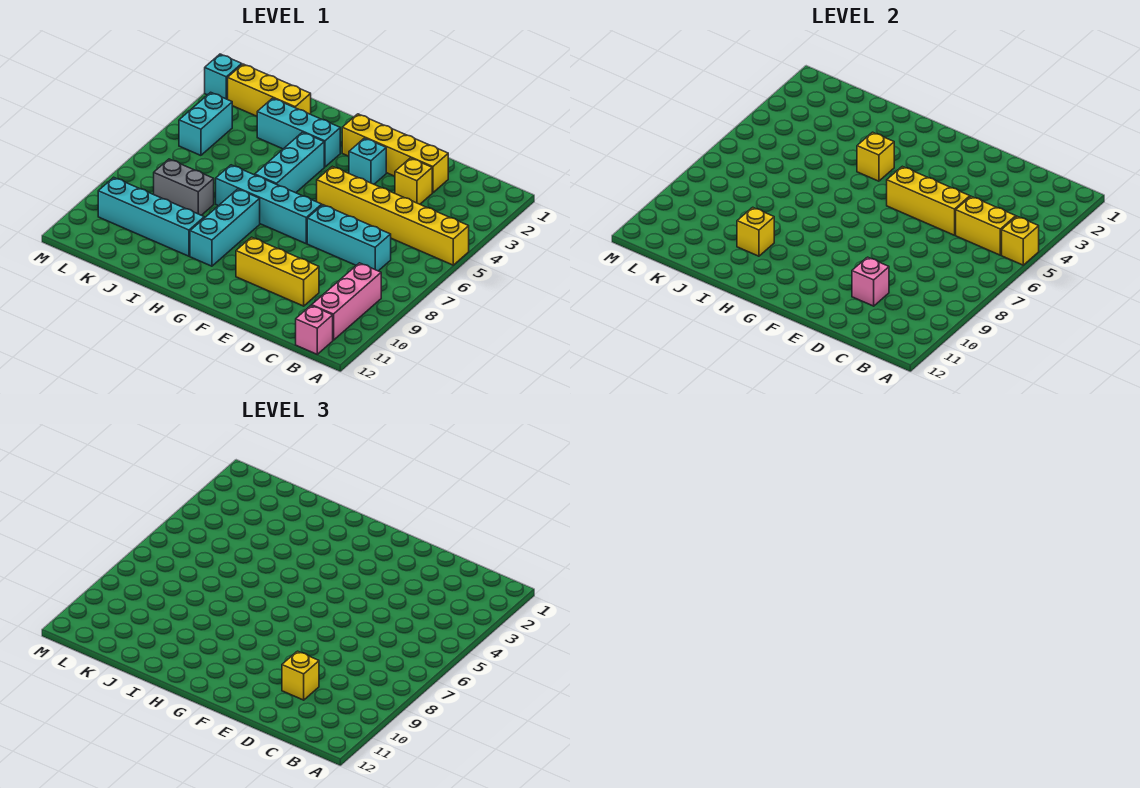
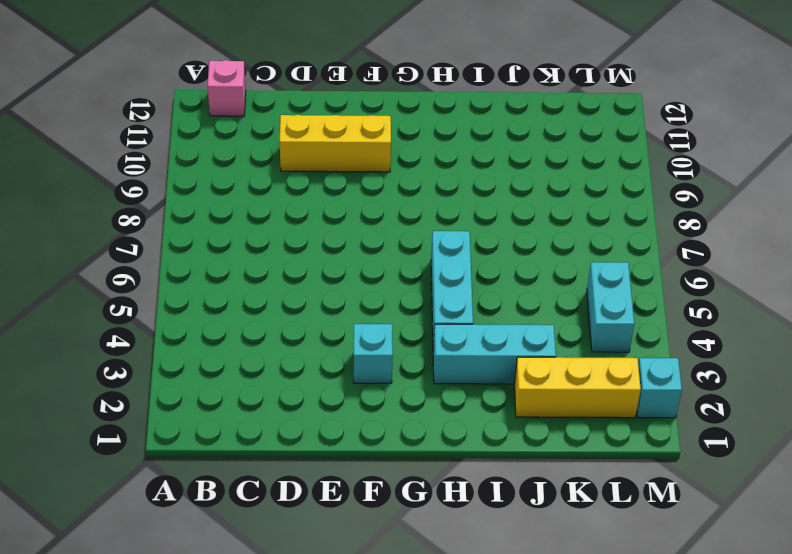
none -> yellow brick A5:F5 level 1
none -> pink brick B9:B11 level 1
none -> cyan brick C7:E7 level 1

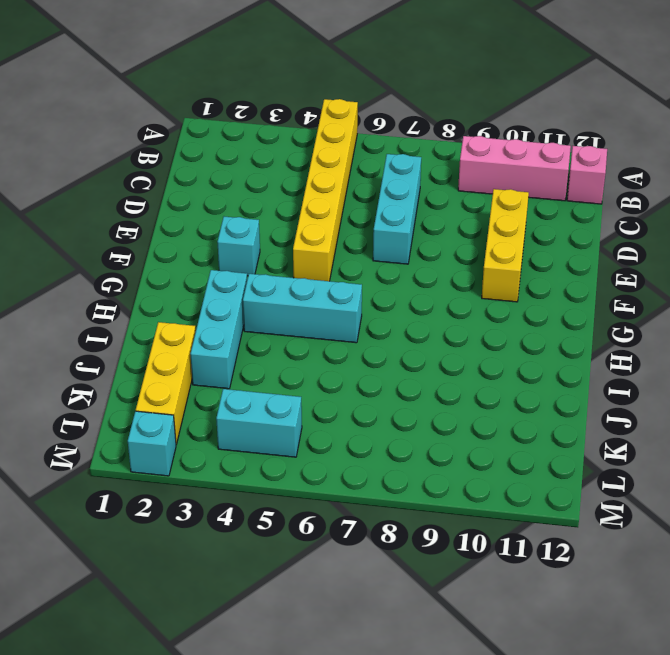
none -> yellow brick D2:G2 level 1
none -> yellow brick D3 level 1
none -> cyan brick F7:I7 level 1

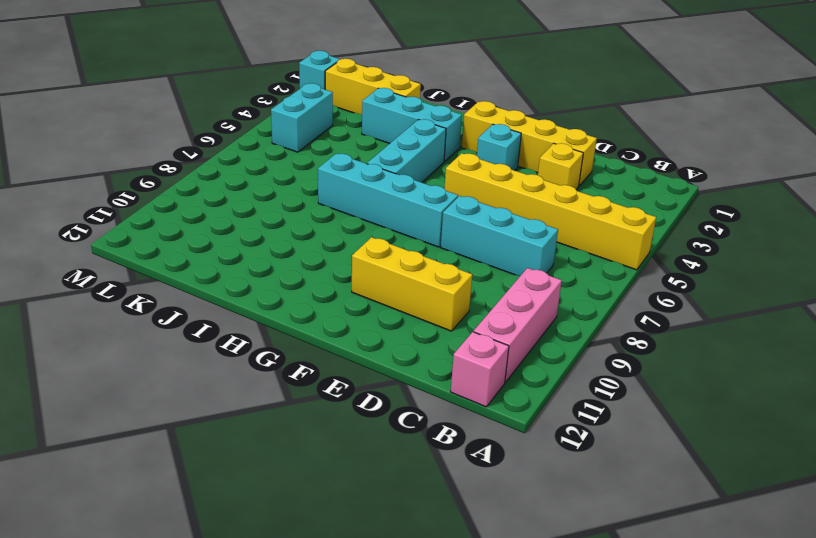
none -> cyan brick H8:H10 level 1
none -> cyan brick I10:L10 level 1
none -> grey brick J8:K8 level 1

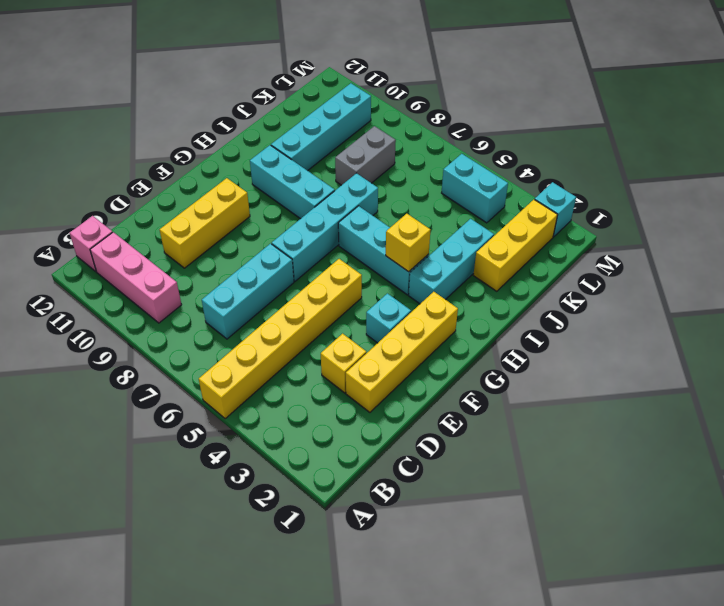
none -> yellow brick A5 level 2
none -> yellow brick B5:C5 level 2
none -> yellow brick D5:F5 level 2

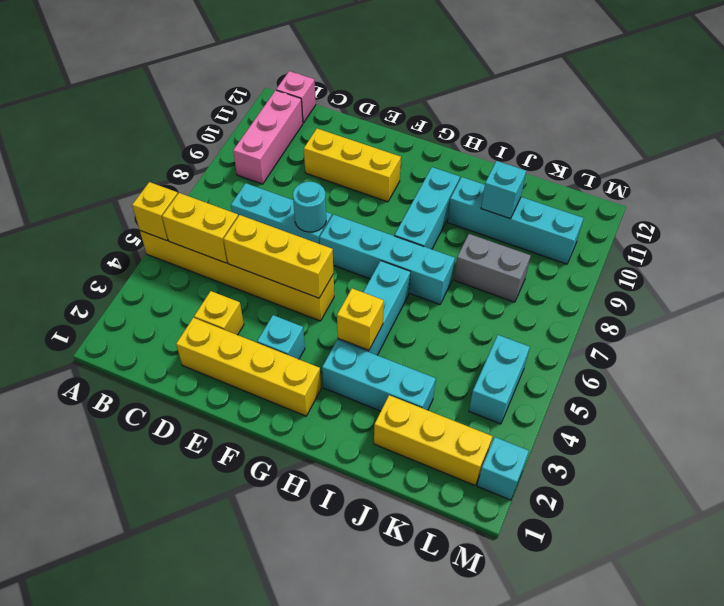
cyan round brick E7 level 2 -> none
cyan brick J10 level 2 -> none
none -> pink brick D10 level 2
none -> yellow brick I10 level 2
none -> yellow brick D10 level 3

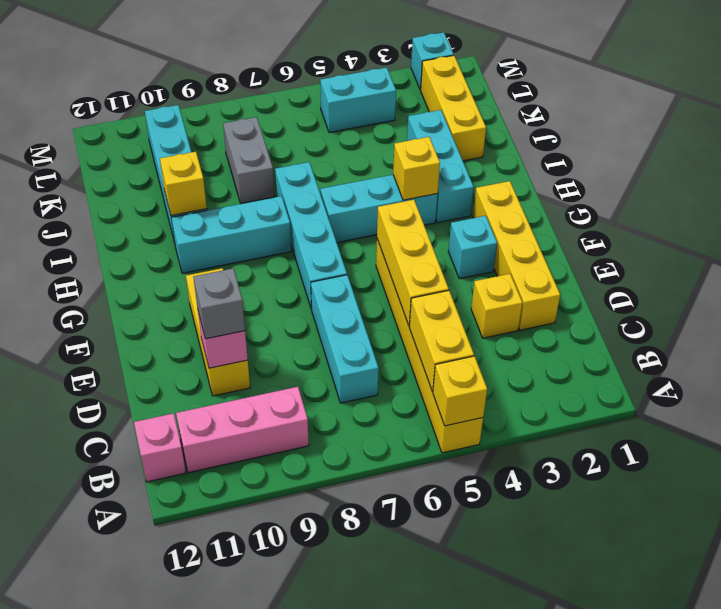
grey brick D10 level 3 -> yellow brick D10 level 3

